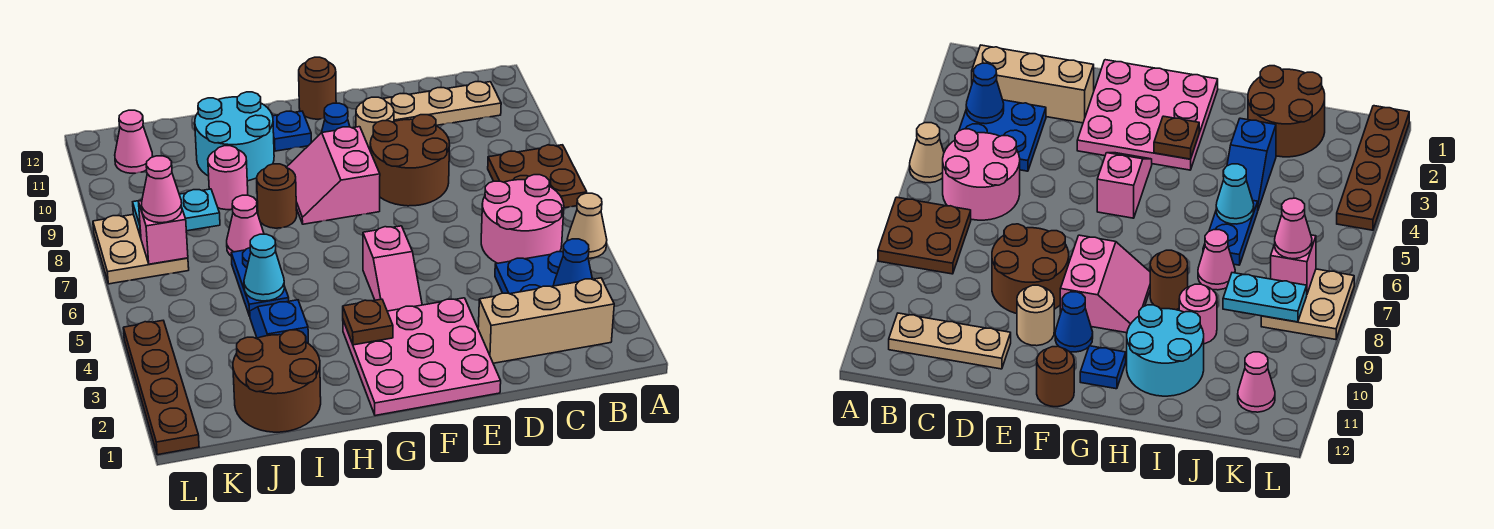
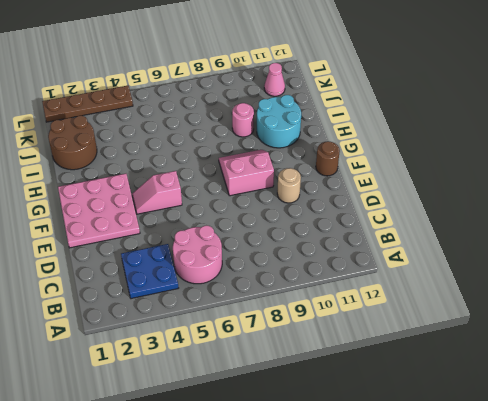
none -> tan cone A5 level 1
none -> brown plate A7:B8 level 1
none -> tan brick B2:D2 level 1
none -> tan plate B11:D11 level 1

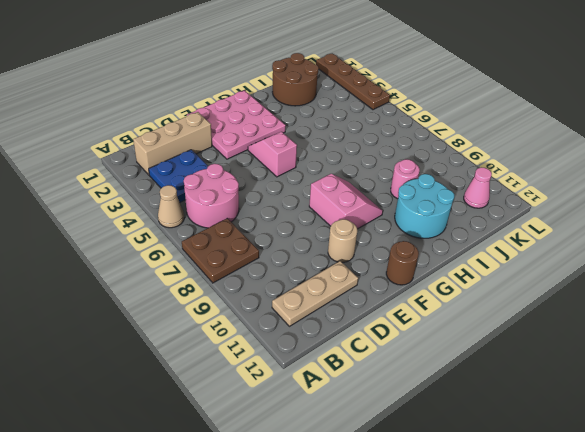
none -> brown round brick D8:E9 level 1
none -> blue cone F10 level 1
none -> blue plate G11 level 1
none -> brown round brick H8 level 1

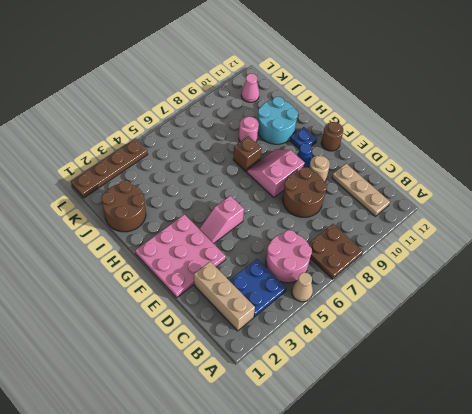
brown brick H8 level 1 -> brown round brick H8 level 1
none -> blue slope I3:I4 level 1 top 3
none -> blue plate I5:I6 level 1
none -> pink cone I7 level 1
none -> tan plate K7:L8 level 1

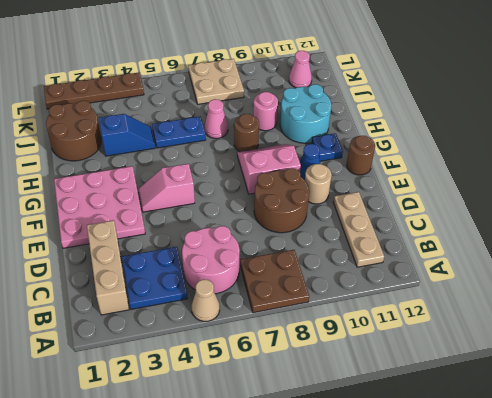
none -> blue cone B3 level 2
none -> brown plate G3 level 2
none -> cyan cone I5 level 2
none -> cyan plate J8:K8 level 2

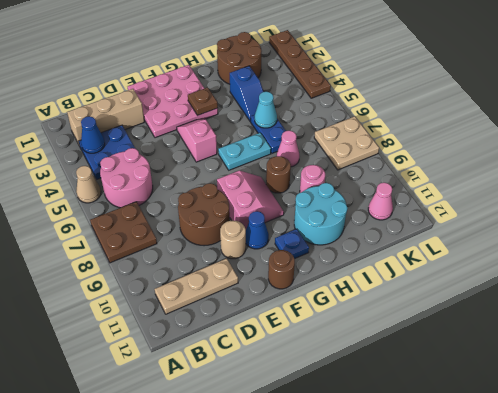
cyan plate G6:H6 level 1 -> cyan plate J8:K8 level 2
none -> pink brick K7 level 2
none -> pink cone K7 level 3

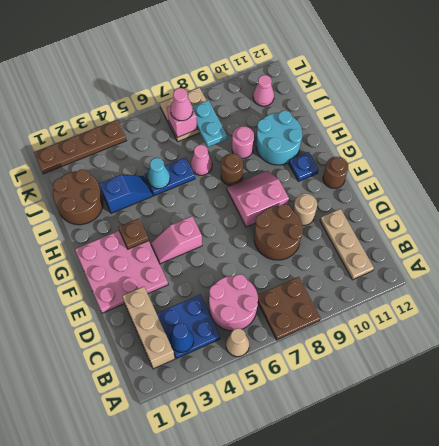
none -> blue cone F10 level 1

